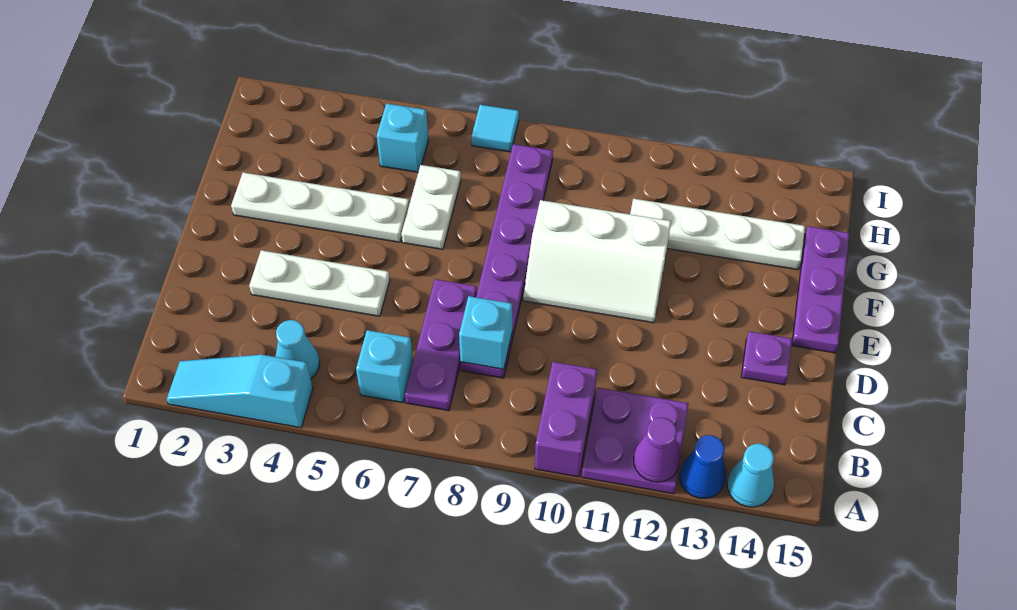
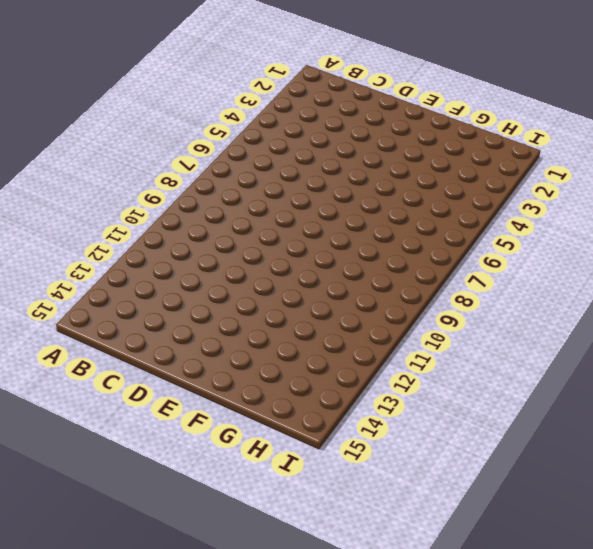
none -> cyan slope A2:A4 level 1 top 4
none -> purple brick A10:B10 level 1
none -> purple plate A11:B12 level 1

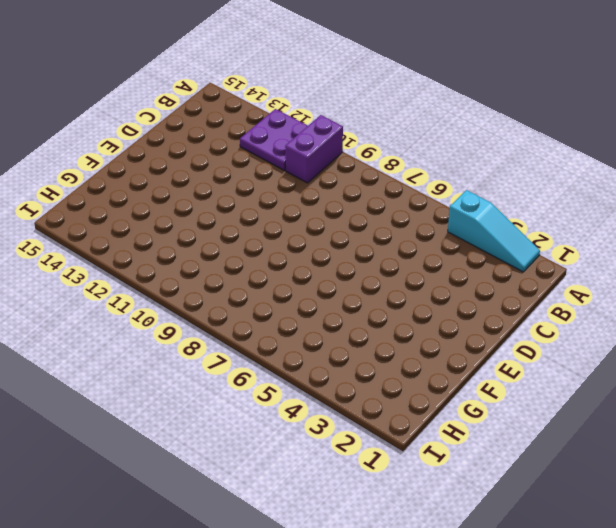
none -> blue cone A13 level 1
none -> cyan cone A14 level 1
none -> cyan cone B4 level 1

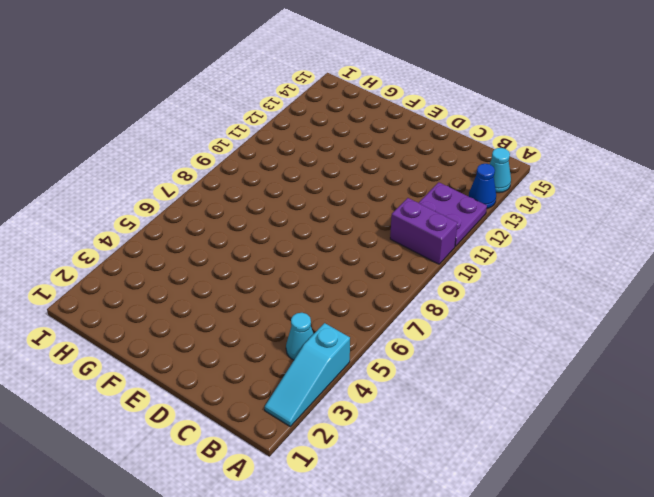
none -> cyan brick B6 level 1
none -> purple plate B7:D7 level 1
none -> purple plate C8:H8 level 1

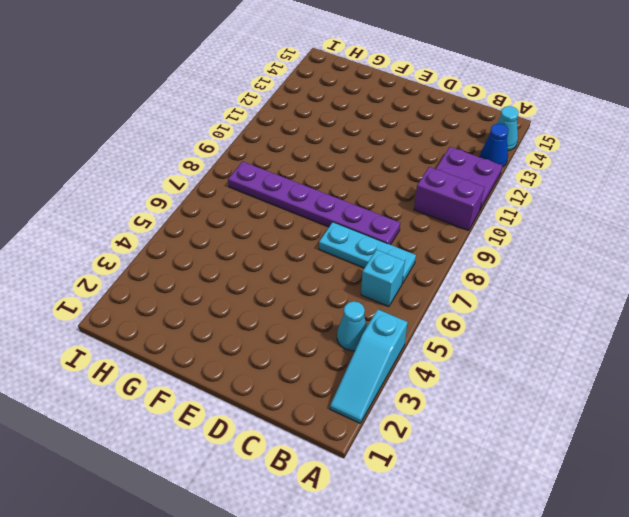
cyan plate B7:D7 level 1 -> purple plate B7:D7 level 1
none -> white plate D3:D5 level 1
none -> purple plate D14 level 1
none -> white slope E9:F11 level 1 top F

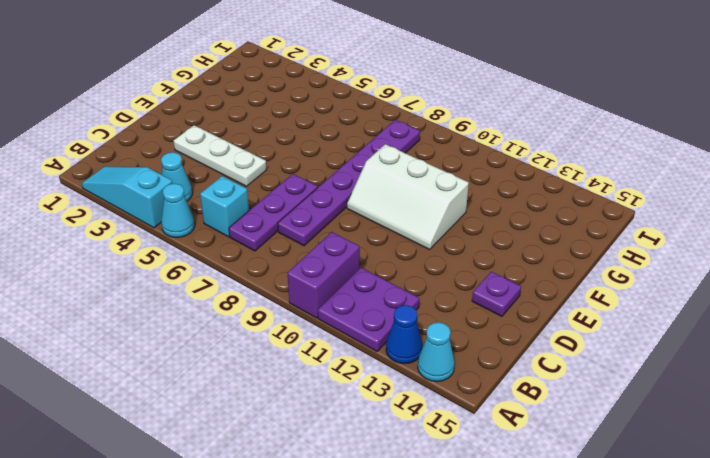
cyan cone A5 level 1 -> none
none -> purple plate E15:G15 level 1
none -> white plate F2:F5 level 1
none -> white plate F6:G6 level 1

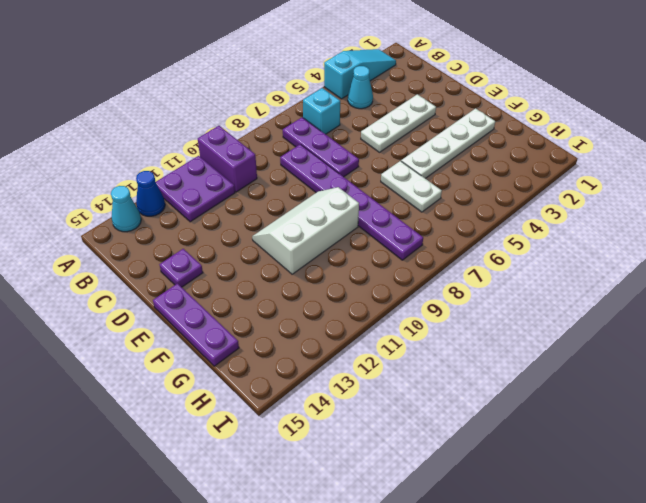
none -> white plate G11:G14 level 1
none -> cyan brick H5 level 1
none -> cyan tile I7 level 1

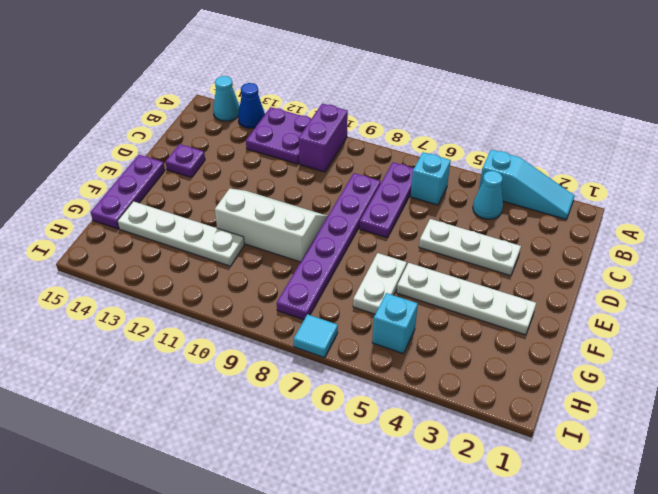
none -> purple cone A12 level 2
none -> cyan brick C8 level 2

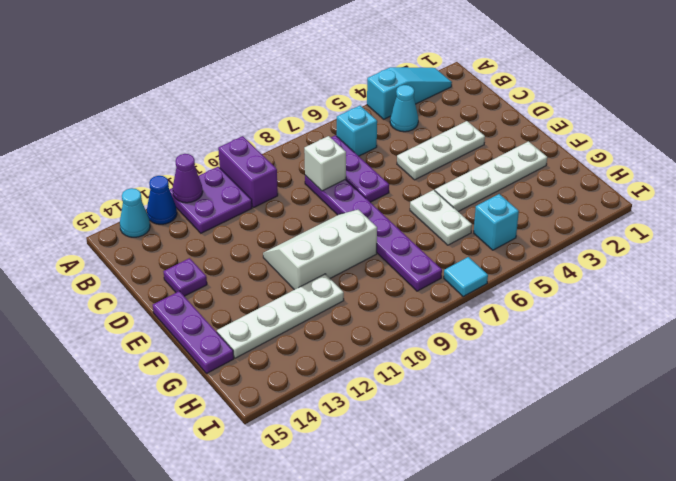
white brick C8 level 2 -> cyan brick C8 level 2

